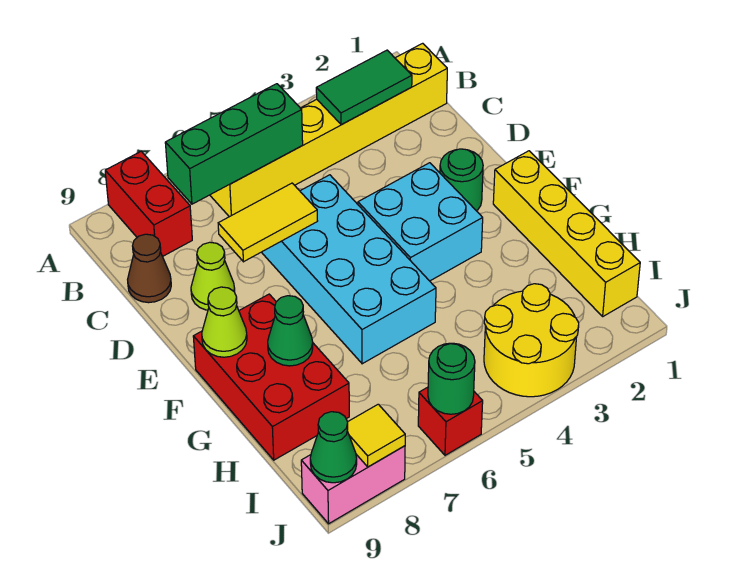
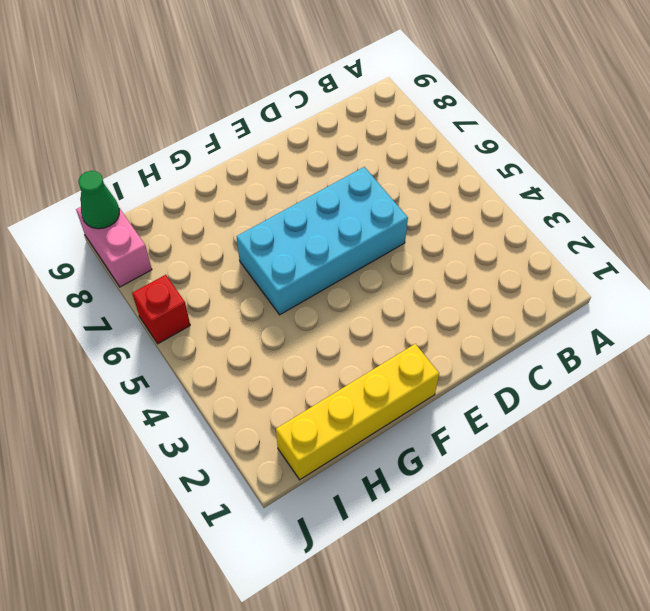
none -> red brick A8:B8 level 1
none -> yellow brick B1:B6 level 1
none -> brown cone C9 level 1

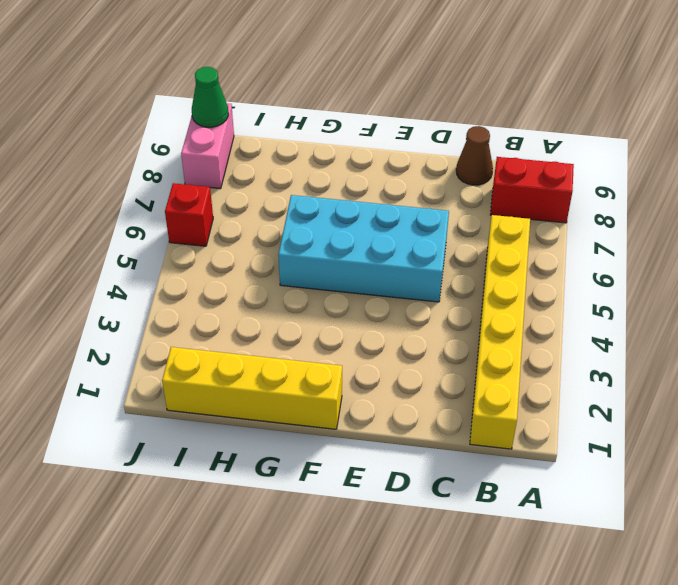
none -> lime cone D8 level 1
none -> green round brick E2 level 1
none -> cyan brick E3:F4 level 1

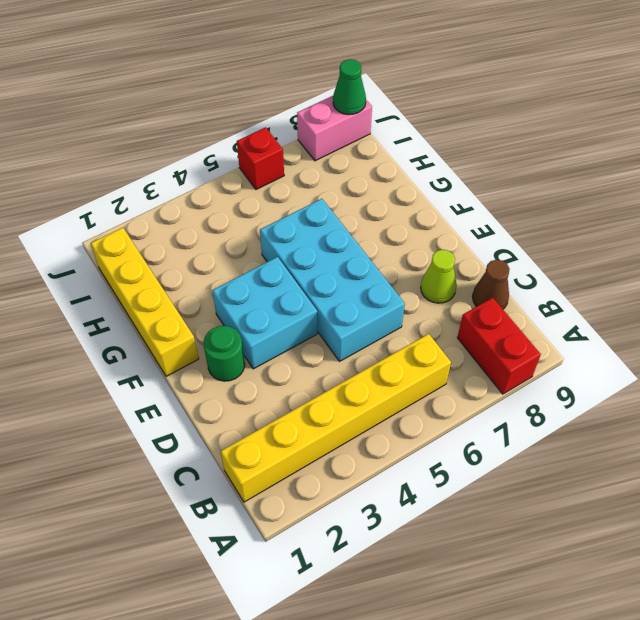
none -> red brick F8:H9 level 1
none -> yellow round brick I3:J4 level 1
none -> green tile B2:B3 level 2

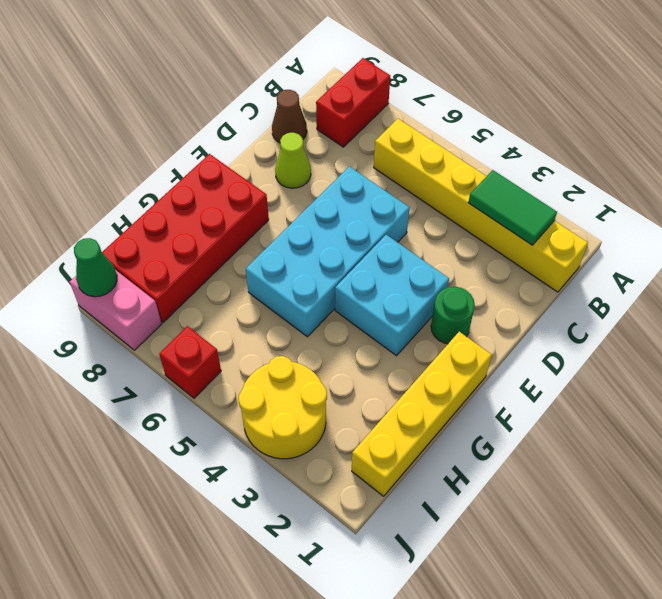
red brick F8:I9 level 1 -> red brick F8:H9 level 1
none -> green brick B5:B7 level 2
none -> yellow tile D6:D7 level 2
none -> lime cone F9 level 2

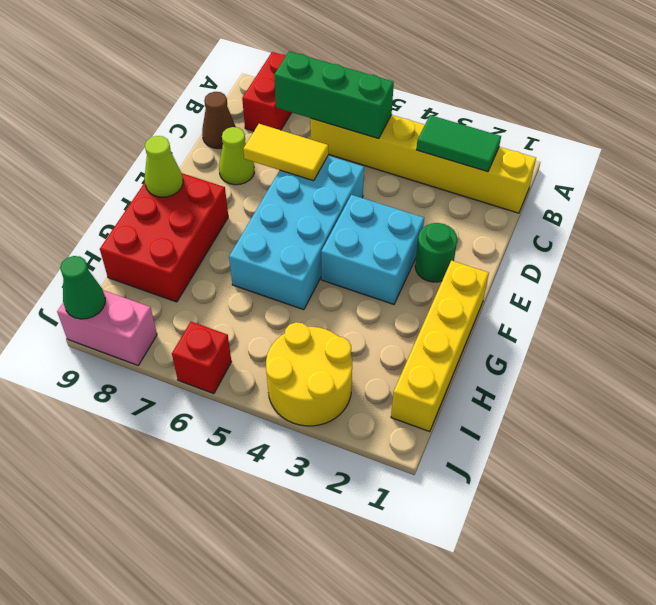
none -> green cone G8 level 2
none -> green round brick J6 level 2
none -> yellow tile J8 level 2

